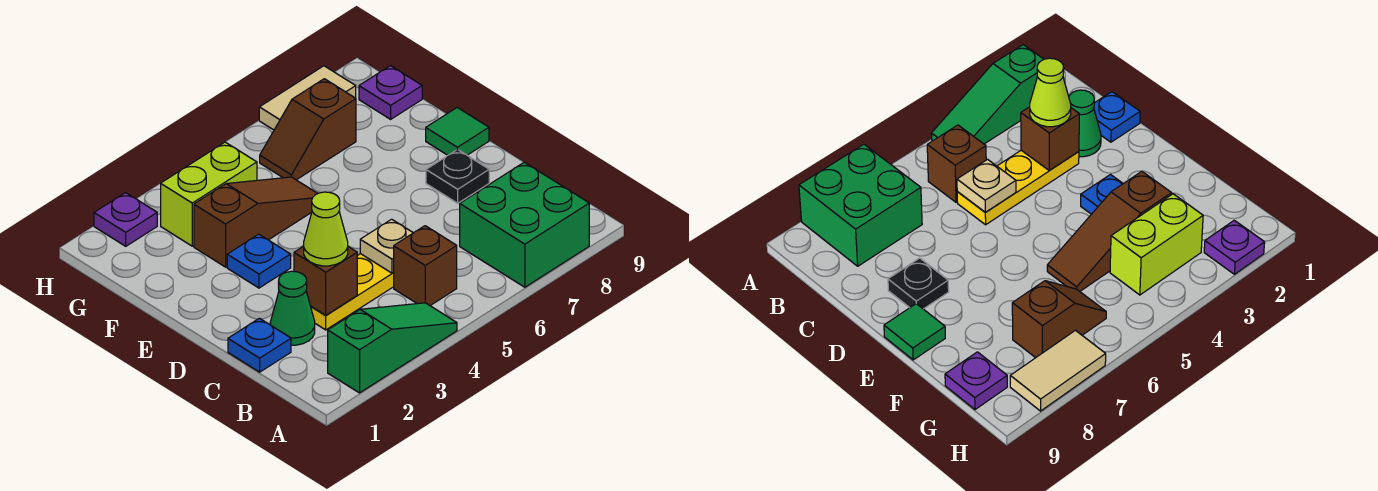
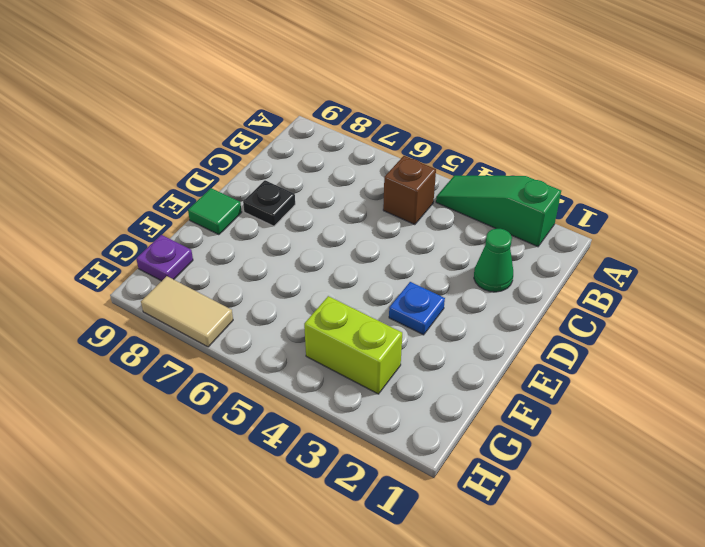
none -> green brick A7:B8 level 1
none -> blue plate C1 level 1
none -> yellow plate C3:C5 level 1

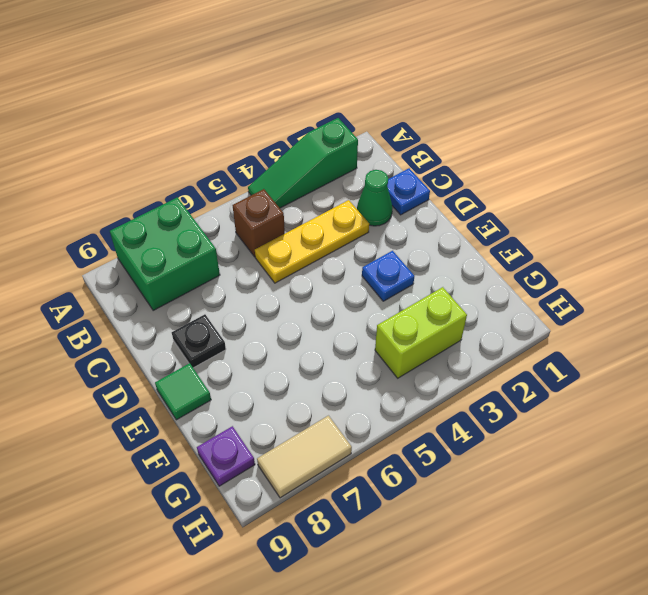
none -> brown slope F3:F5 level 1 top 3
none -> brown slope G6:G7 level 1 top 7
none -> purple plate H2 level 1

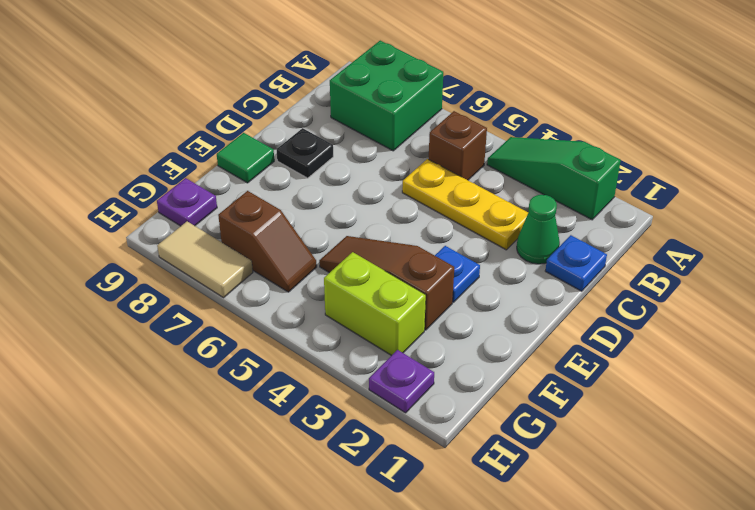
none -> brown brick C3 level 2
none -> tan plate C5 level 2
none -> lime cone C3 level 3

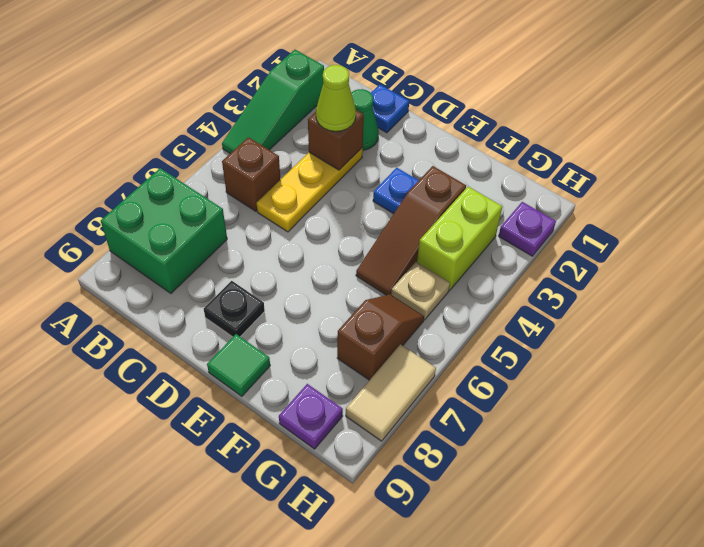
tan plate G5 level 1 -> tan plate C5 level 2

